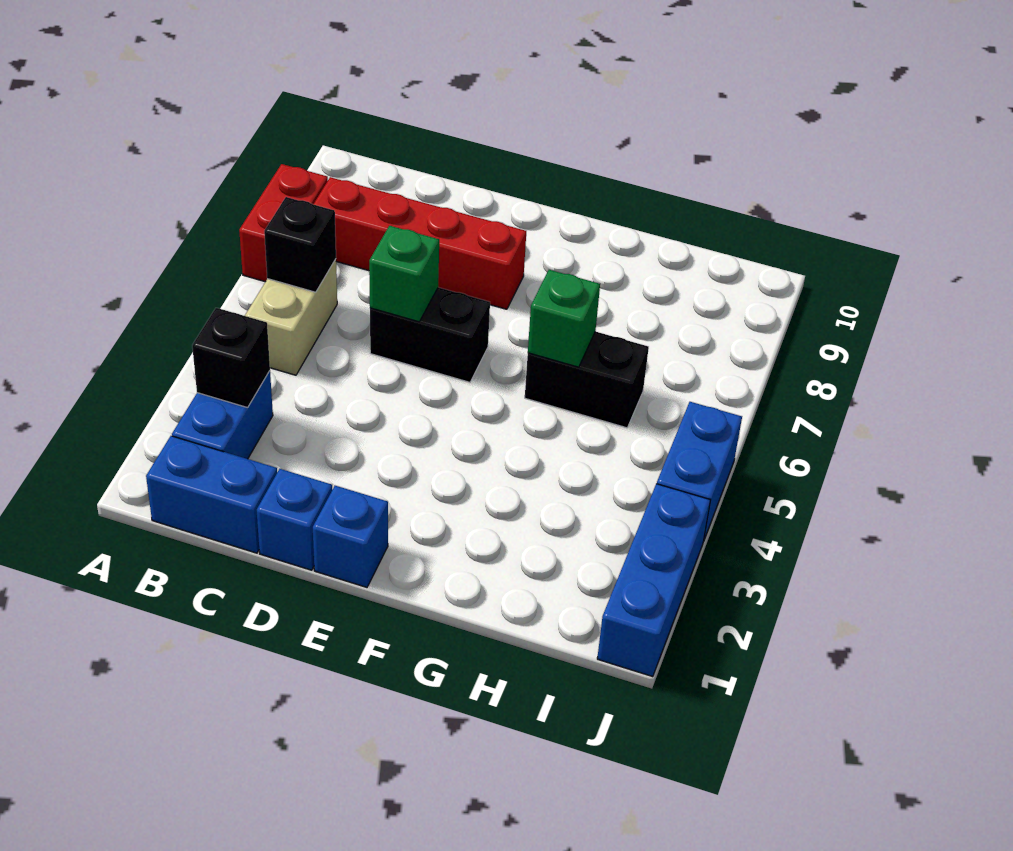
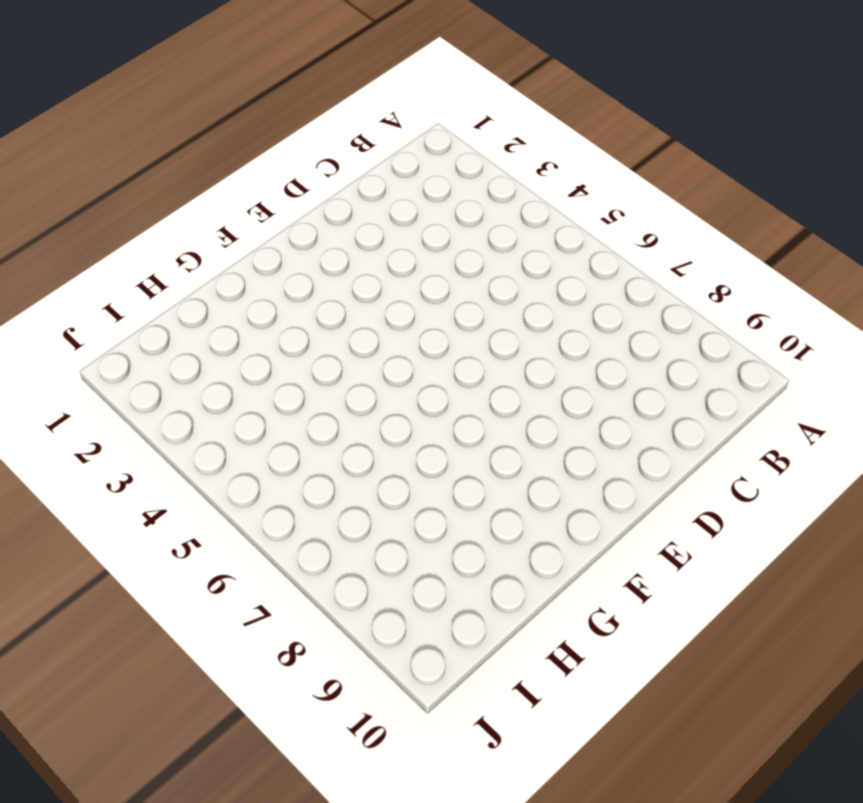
none -> red brick A7:A8 level 1
none -> blue brick B1:C1 level 1
none -> blue brick B2:B3 level 1

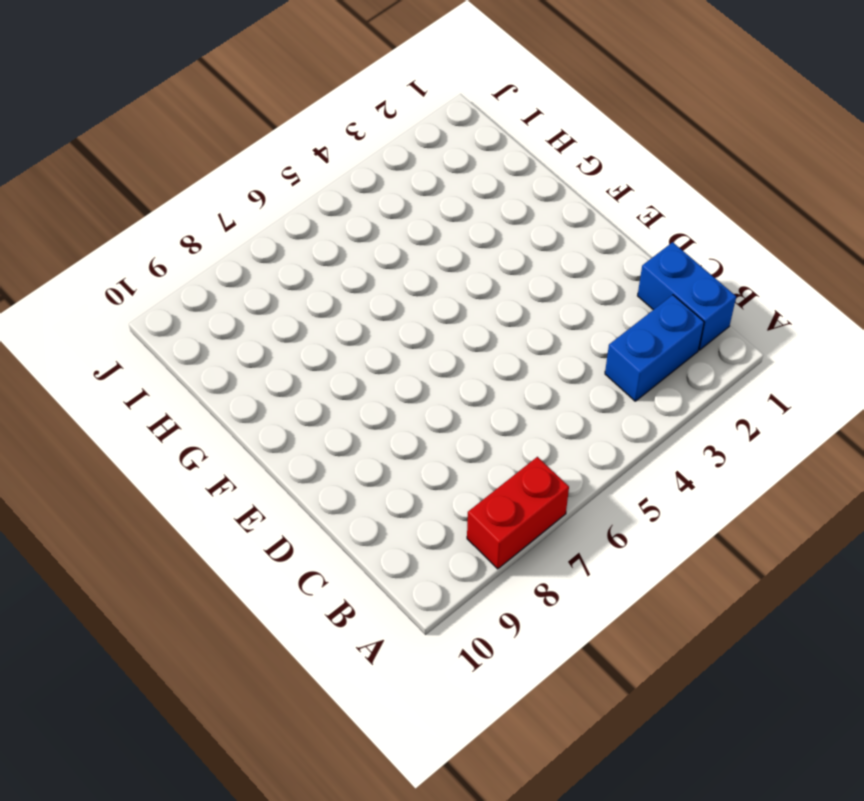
none -> tan brick B5:B6 level 1
none -> red brick B8:E8 level 1
none -> blue brick D1 level 1

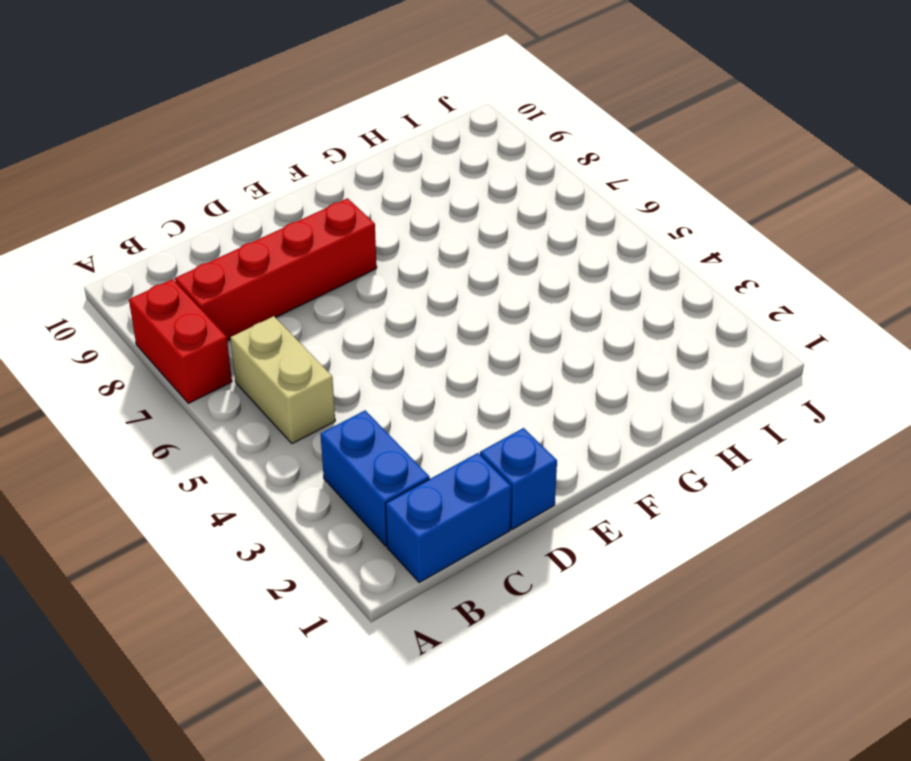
none -> black brick D6:E6 level 1
none -> blue brick E1 level 1
none -> black brick G6:H6 level 1

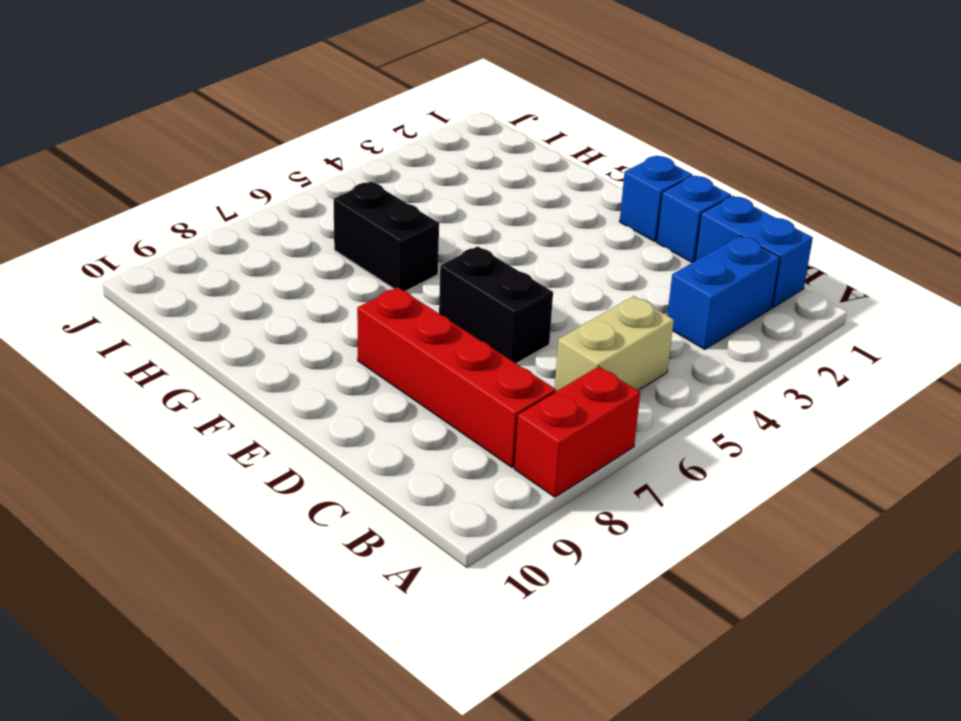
none -> blue brick J1:J3 level 1
none -> blue brick J4:J5 level 1
none -> black brick B3 level 2

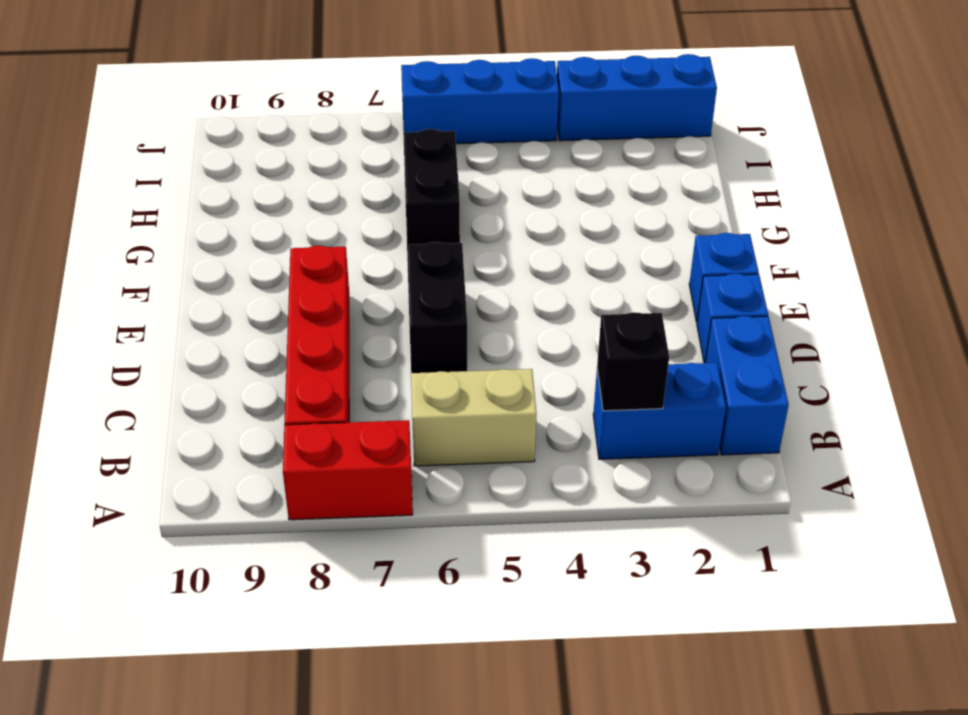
blue brick J4:J6 level 1 -> blue brick J4:J5 level 1
none -> black brick B6 level 2
none -> green brick D6 level 2
none -> green brick G6 level 2

